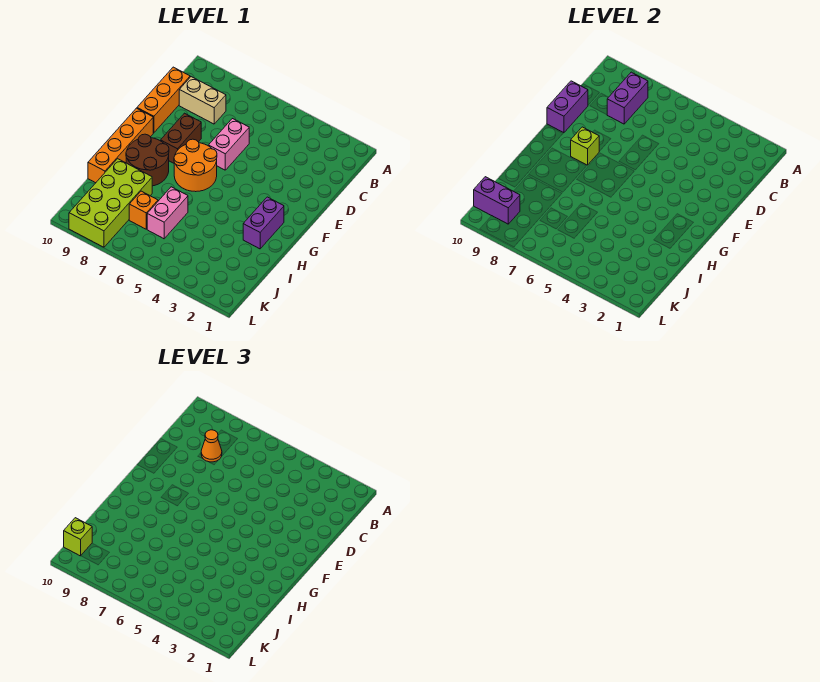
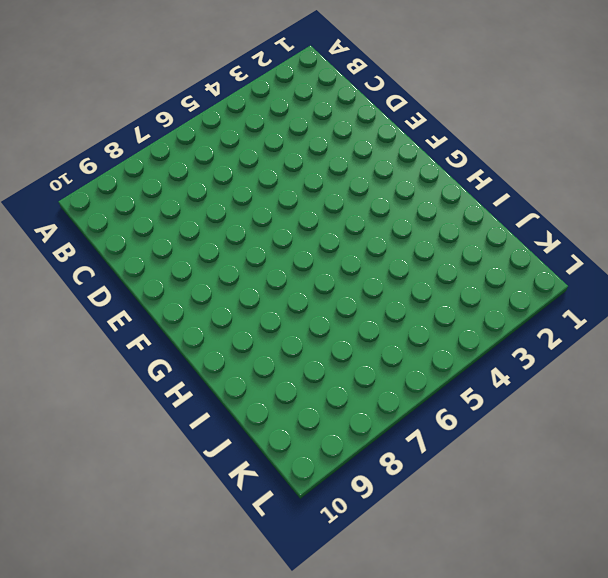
none -> tan brick C8:C9 level 1
none -> orange brick C10:E10 level 1
none -> pink brick D6:E6 level 1

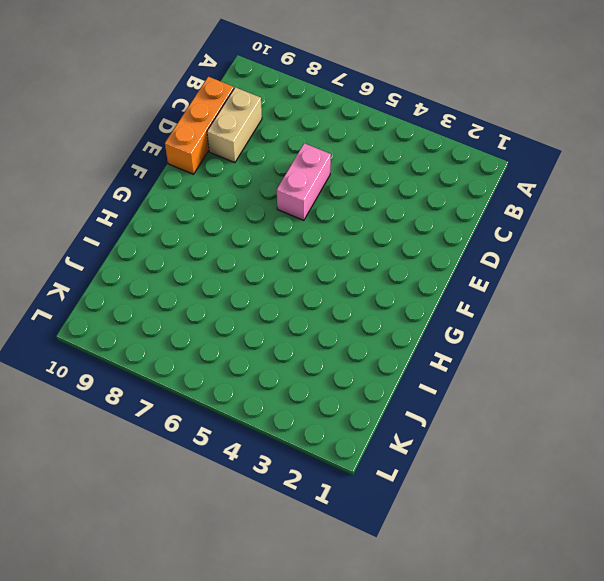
tan brick C9:D9 level 1 -> tan brick C8:C9 level 1
none -> brown brick E8:F8 level 1
none -> orange round brick F6:G7 level 1
none -> orange brick F10:I10 level 1

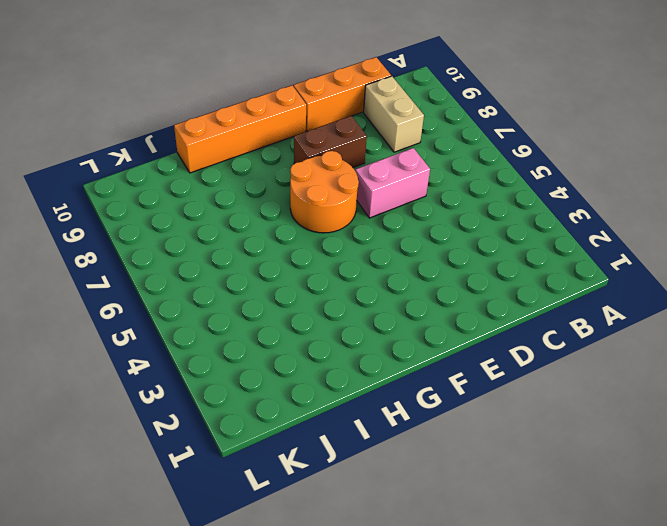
none -> purple brick G2:H2 level 1
none -> brown round brick G8:H9 level 1
none -> pink brick I6:J6 level 1

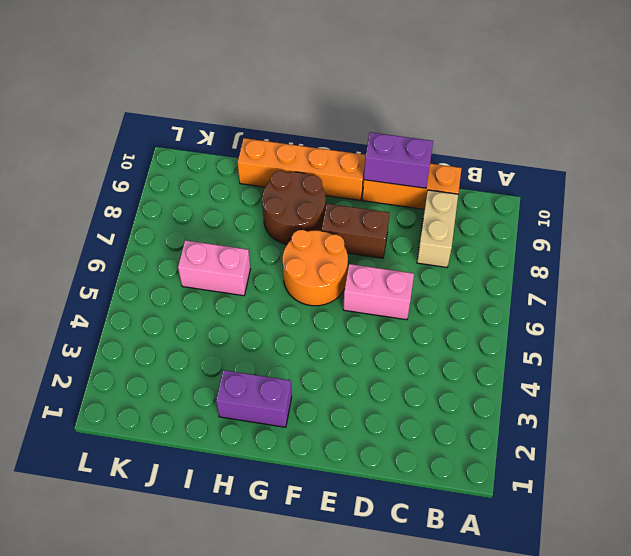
none -> lime brick I8:L9 level 1
none -> orange brick J7 level 1
none -> purple brick B8:C8 level 2

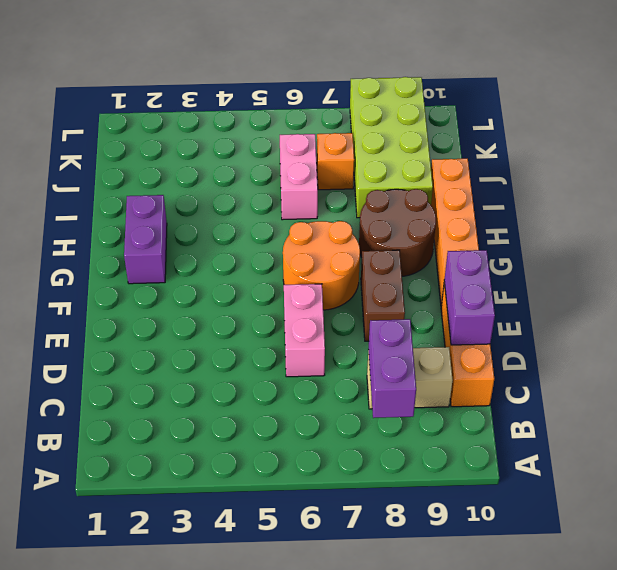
none -> lime brick F8 level 2
none -> purple brick K9:K10 level 2
none -> orange cone C8 level 3

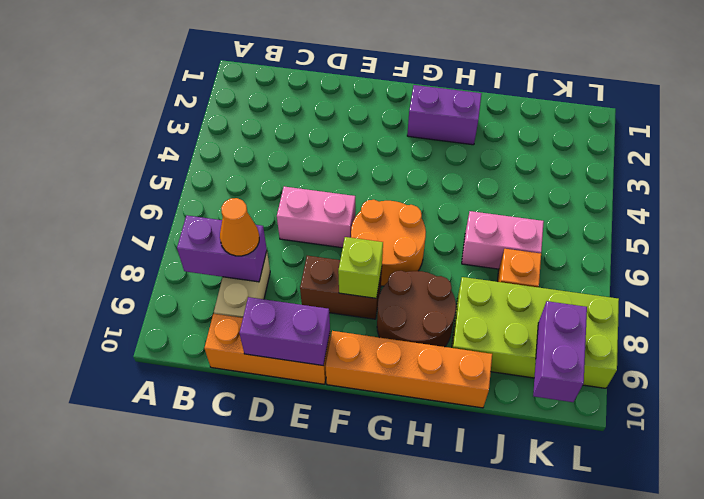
none -> lime brick K10 level 3

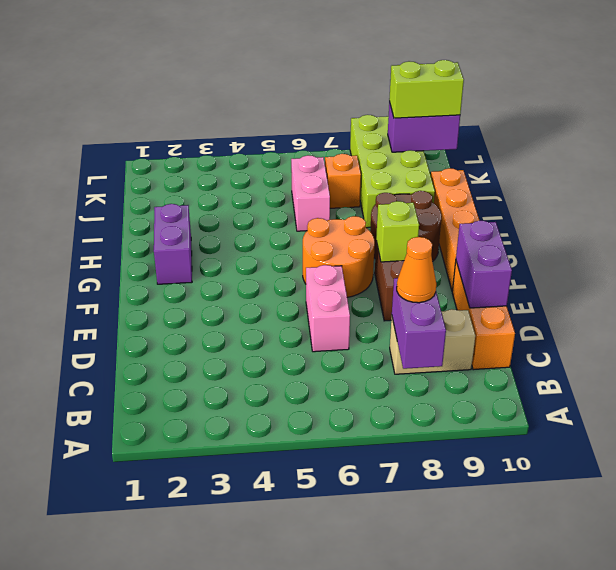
lime brick K9:K10 level 3 -> lime brick K10 level 3

